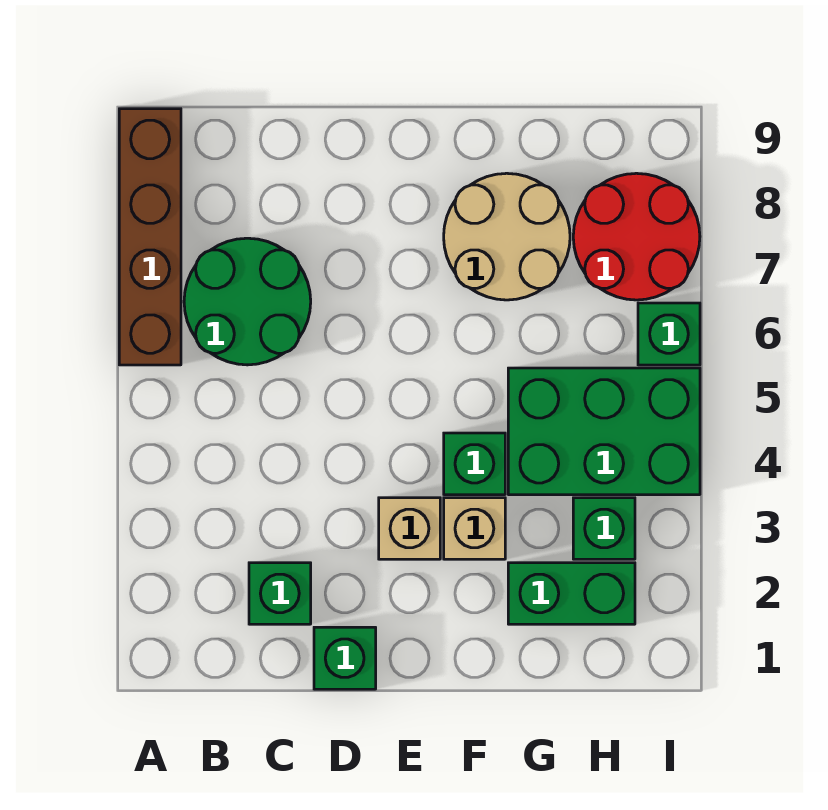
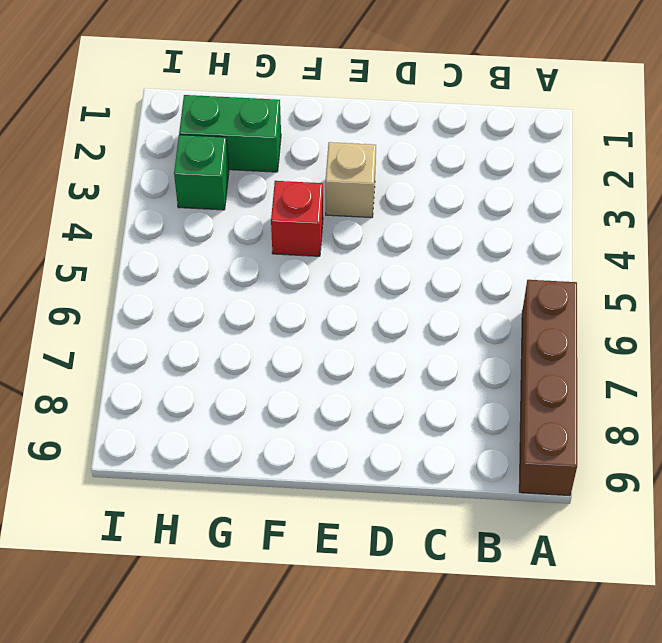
red brick F4 level 1 -> green brick F4 level 1
none -> green round brick B6:C7 level 1
none -> green brick C2 level 1
none -> green brick D1 level 1

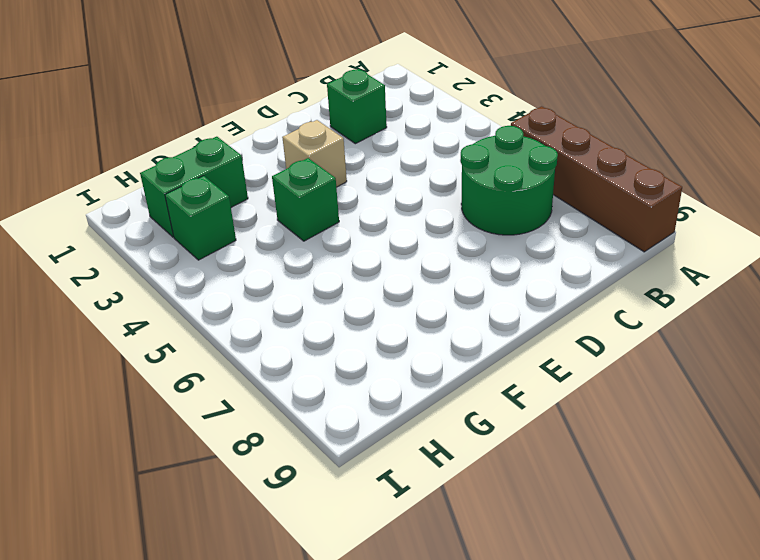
none -> green brick D1 level 1
none -> tan brick F3 level 1
none -> tan round brick F7:G8 level 1

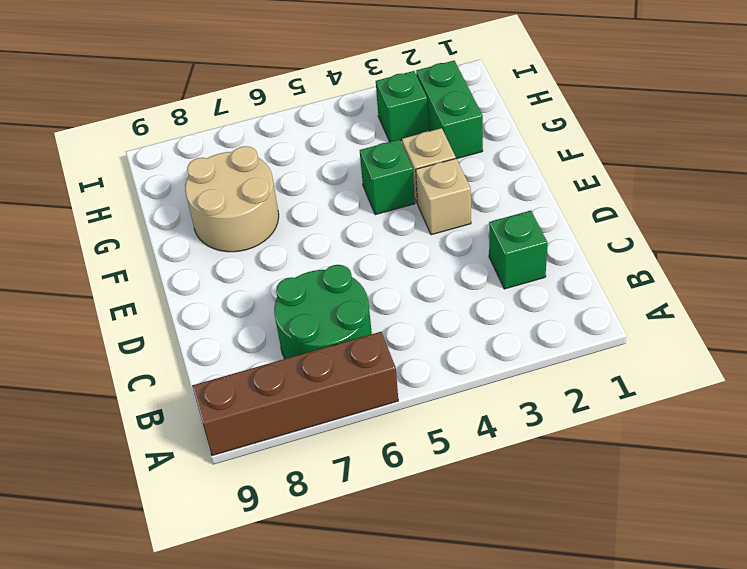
none -> green brick D1 level 1
none -> green brick G4:I5 level 1
none -> red round brick H7:I8 level 1

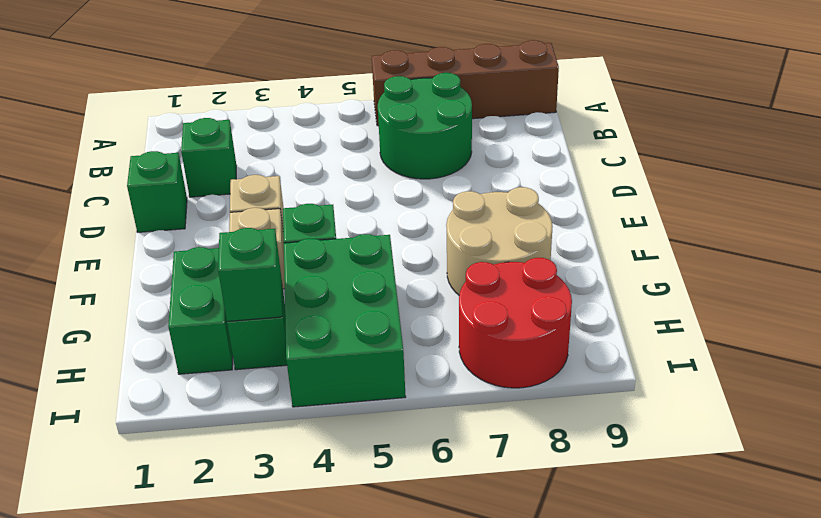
green brick H3 level 2 -> green brick I6 level 1

